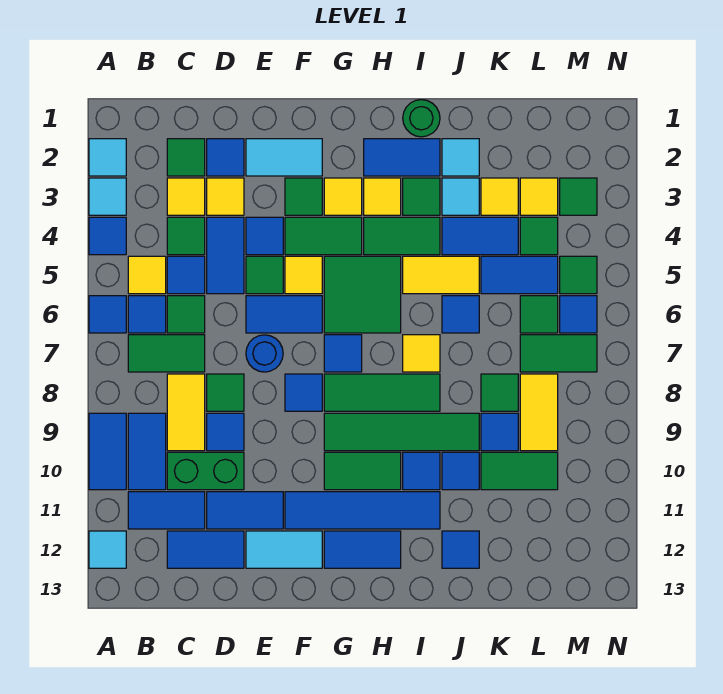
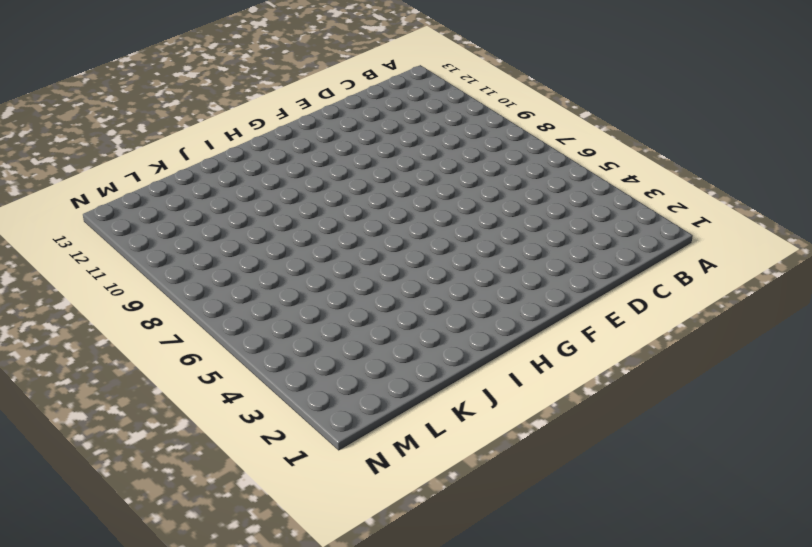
none -> cyan tile A2 level 1
none -> cyan tile A3 level 1
none -> blue tile A4 level 1
none -> blue tile A6 level 1

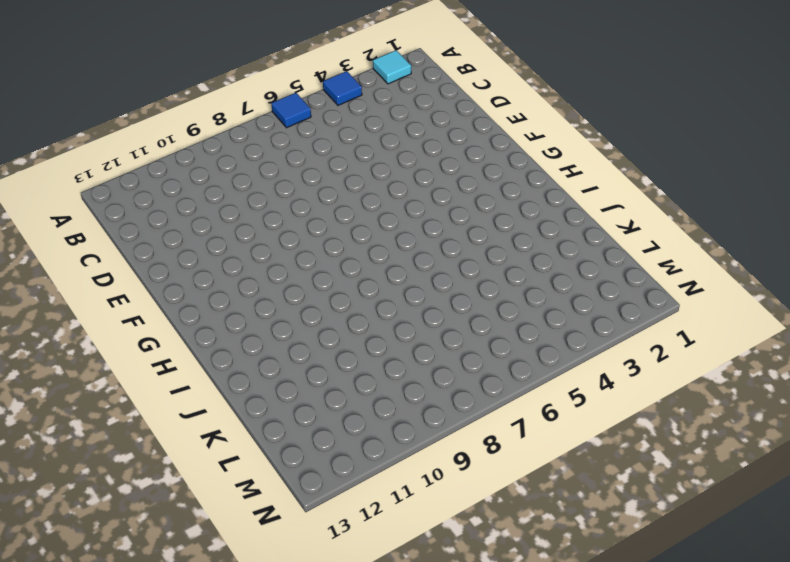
none -> cyan tile A3 level 1
none -> blue tile A9:A10 level 1
none -> cyan tile A12 level 1
none -> yellow tile B5 level 1

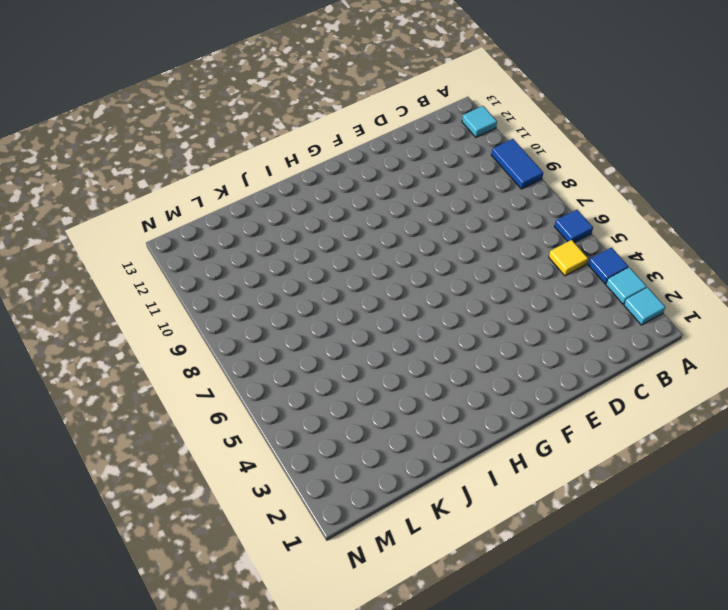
none -> blue tile B6 level 1
none -> green tile B7:C7 level 1
none -> blue tile B9:B10 level 1
none -> blue tile B11:C11 level 1

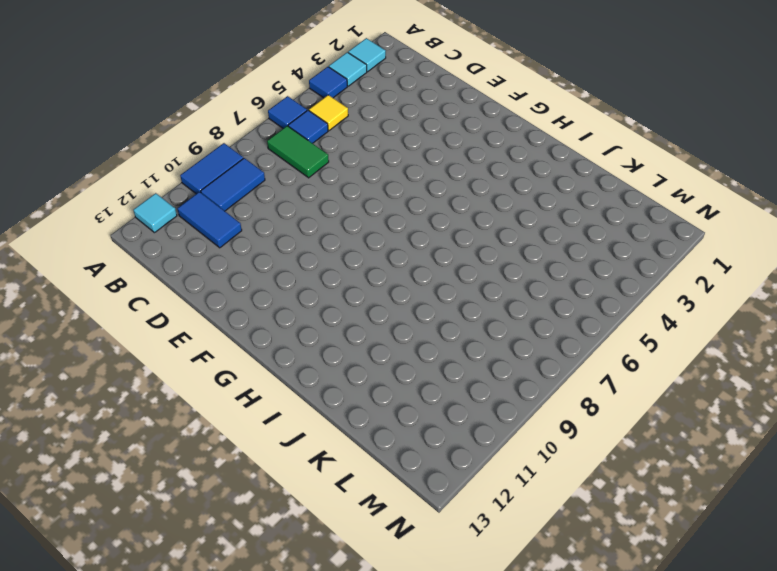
none -> green tile C2 level 1
none -> yellow tile C3 level 1
none -> green tile C4 level 1
none -> blue tile C5 level 1

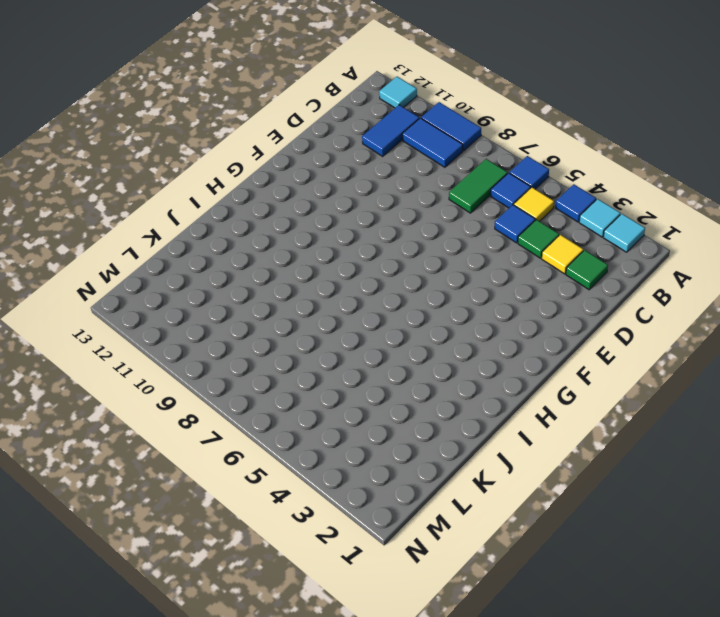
none -> green tile C6 level 1
none -> yellow tile C8:C9 level 1
none -> green brick C10:D10 level 1
none -> blue tile C12:D12 level 1

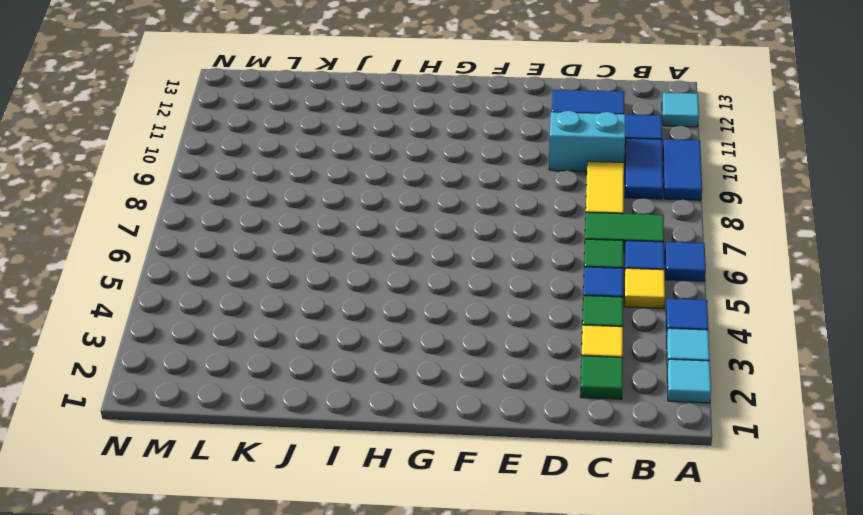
cyan brick C10:D10 level 1 -> green brick C10:D10 level 1
none -> blue tile D2 level 1
none -> yellow tile D3 level 1
none -> blue tile D4:D5 level 1
none -> green tile D8 level 1

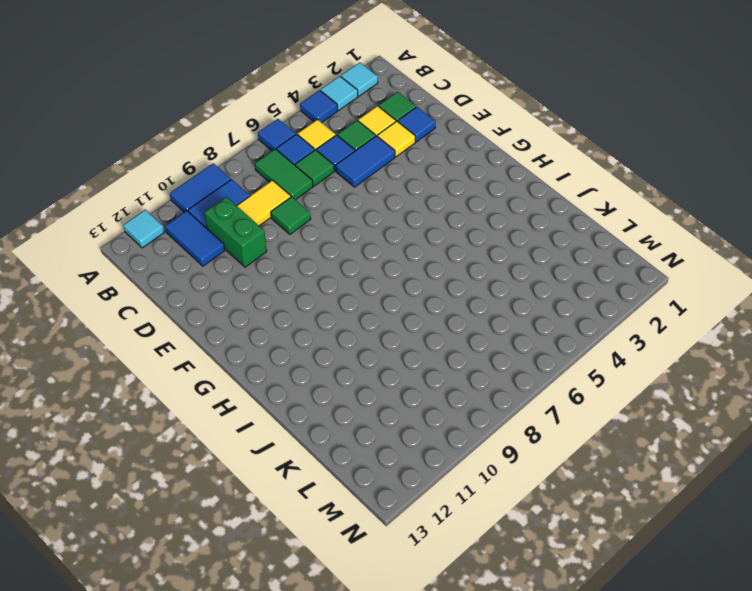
none -> blue tile C12:D12 level 1
none -> blue tile D9 level 1
none -> blue tile D11:E11 level 1
none -> cyan tile E2:F2 level 1

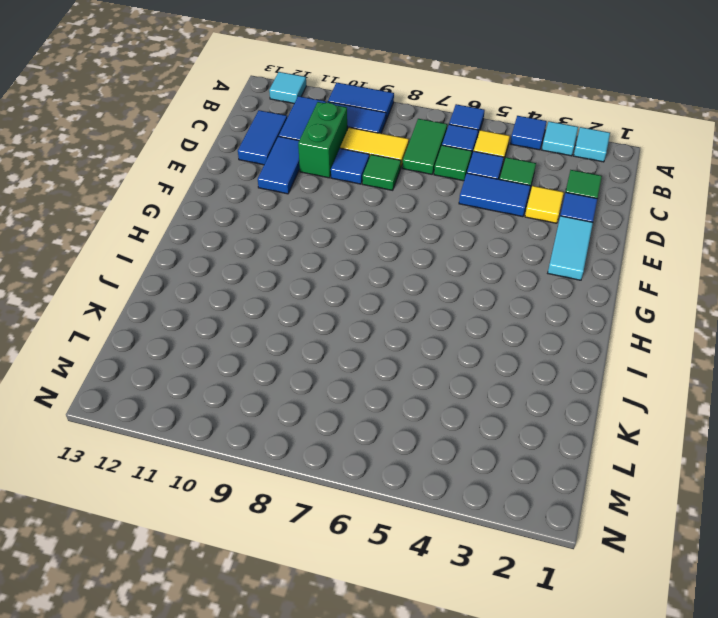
none -> yellow tile C3 level 1
none -> blue tile E4 level 1
none -> green tile E5 level 1
none -> blue tile E6:F6 level 1

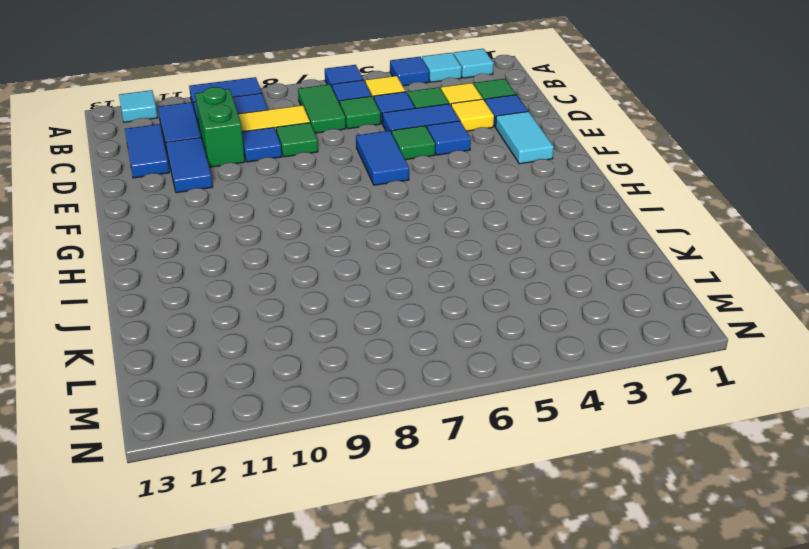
none -> blue round brick E7 level 1
none -> cyan tile E12:F12 level 1
none -> green tile F3 level 1
none -> green tile F4:G4 level 1

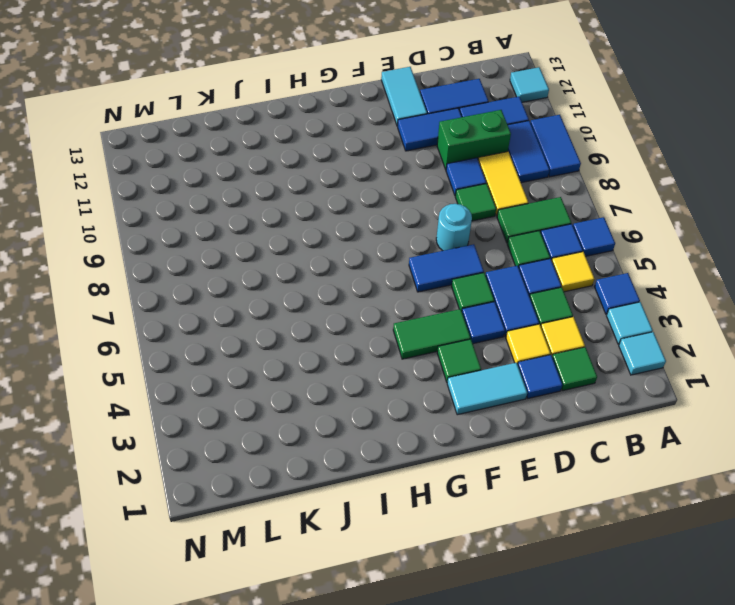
cyan round brick E7 level 1 -> blue round brick E7 level 1
cyan tile E12:E13 level 1 -> cyan tile E12:F12 level 1
none -> yellow tile F5 level 1
none -> blue tile F8 level 1
none -> blue tile F11:I11 level 1
none -> yellow tile G3 level 1

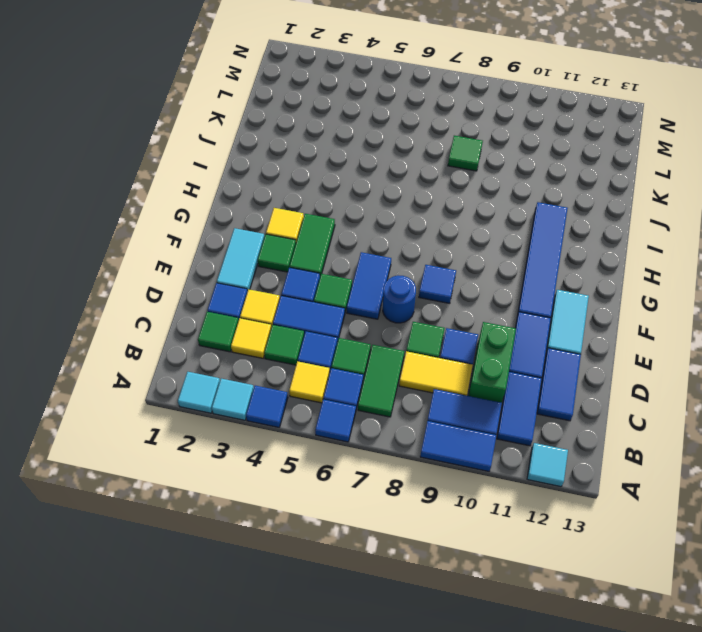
none -> yellow tile F5 level 1
none -> green tile G5:H6 level 1
none -> blue tile G7 level 1
none -> green tile G8:I8 level 1

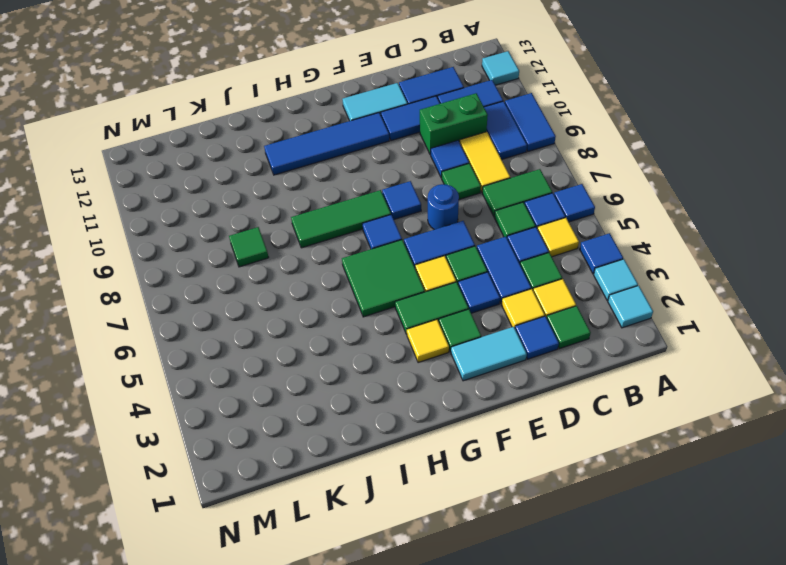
none -> green tile G9:J9 level 1
none -> green tile G10:H10 level 1
none -> blue tile G12:H12 level 1
none -> blue tile H2:I2 level 1

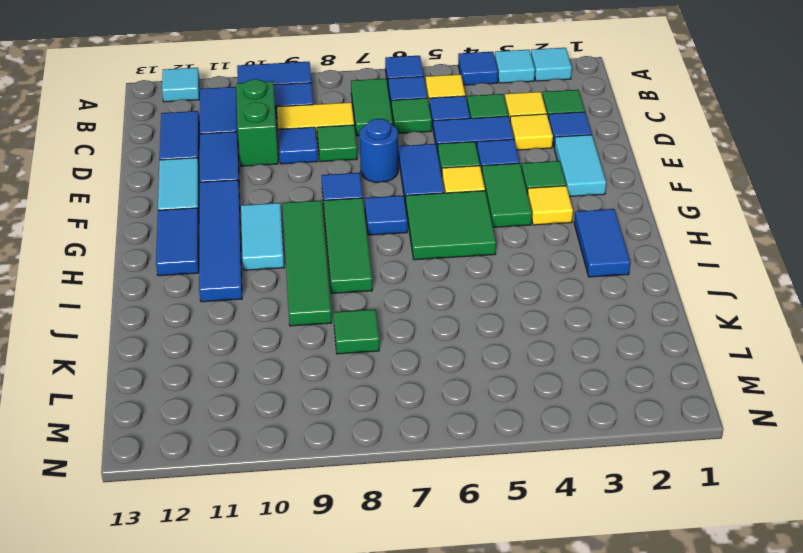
cyan tile G10:H10 level 1 -> green tile G10:H10 level 1
none -> yellow tile H3 level 1
none -> green tile H4:I4 level 1
none -> green round brick I1 level 1
none -> green tile I3 level 1

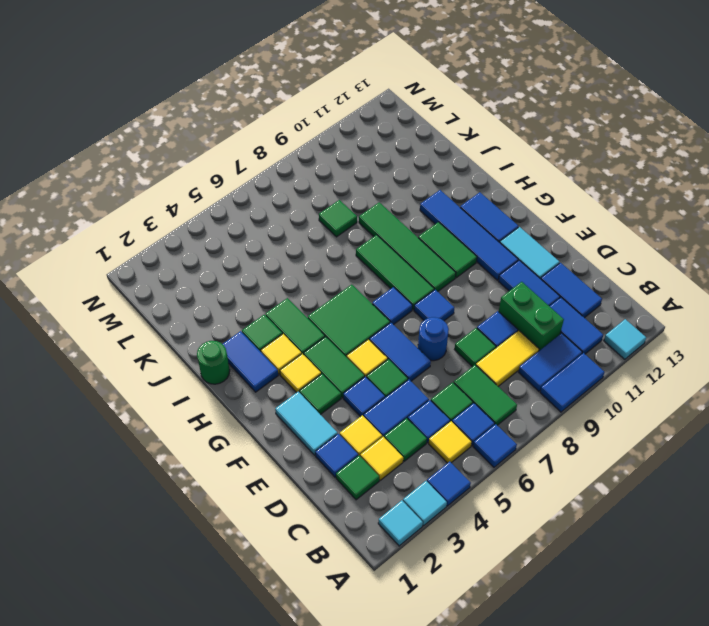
none -> yellow tile I5:J5 level 1
none -> yellow tile I7 level 1
none -> blue tile I10 level 1
none -> cyan tile J2 level 1

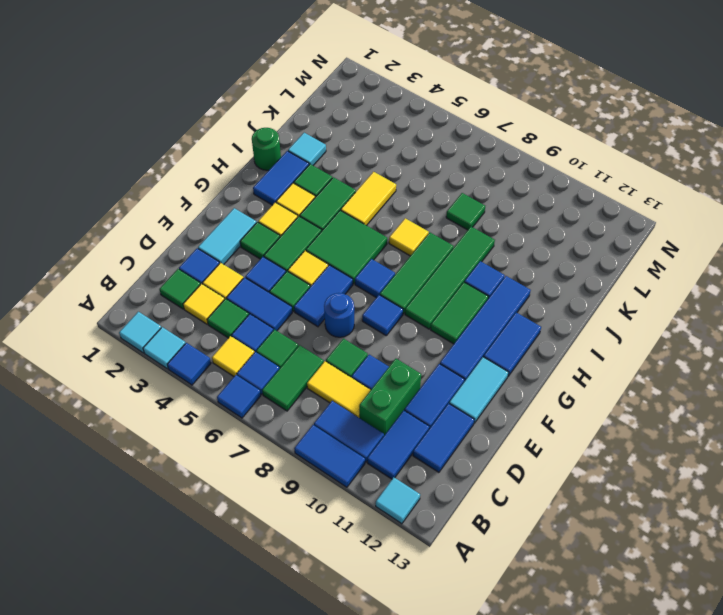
none -> cyan tile J3 level 1
none -> blue tile J4:K4 level 1
none -> blue tile J6 level 1
none -> blue tile J10 level 1

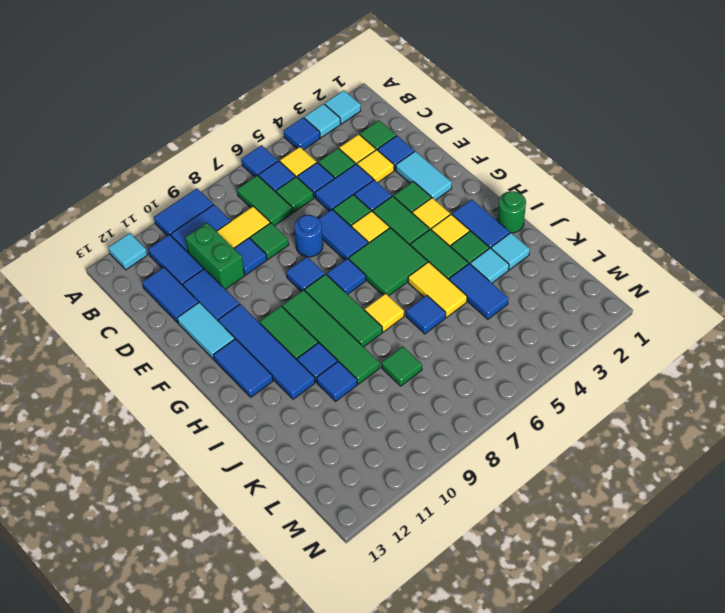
none -> blue tile J12 level 1
none -> yellow tile K3 level 1
none -> blue tile K5:L5 level 1
none -> blue tile K9 level 1

